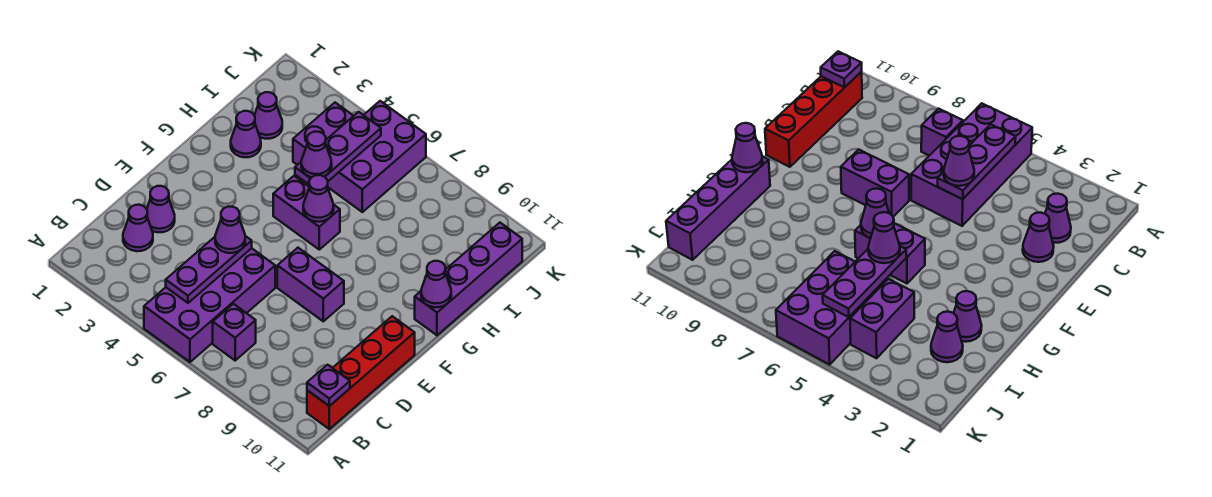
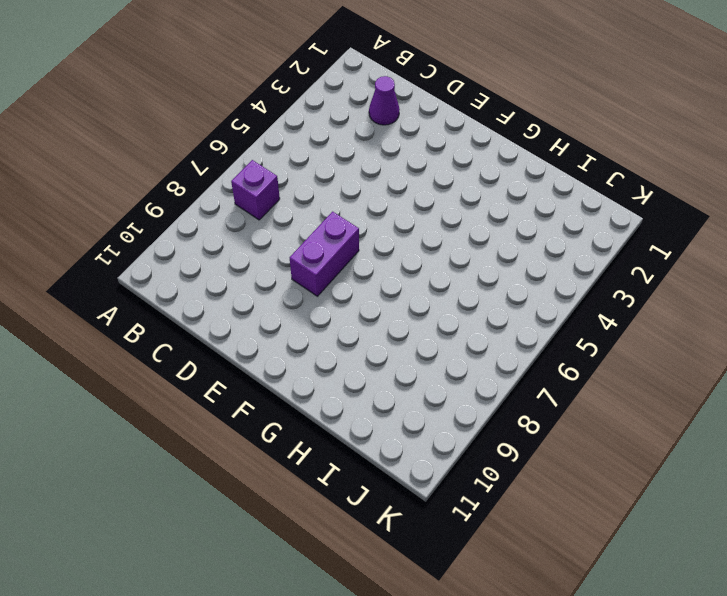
none -> purple brick A5:D6 level 1
none -> red brick B11:E11 level 1
none -> purple cone D2 level 1

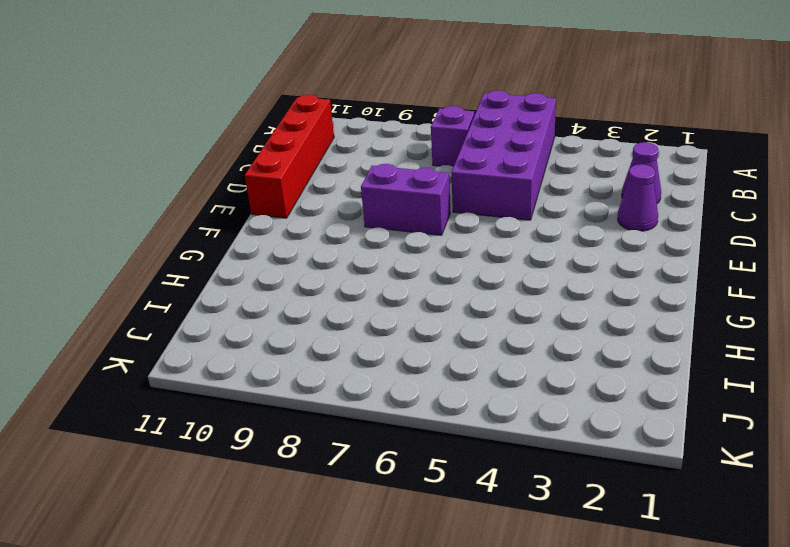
none -> purple brick G5:G6 level 1
none -> purple brick G11:J11 level 1
none -> purple cone H2 level 1

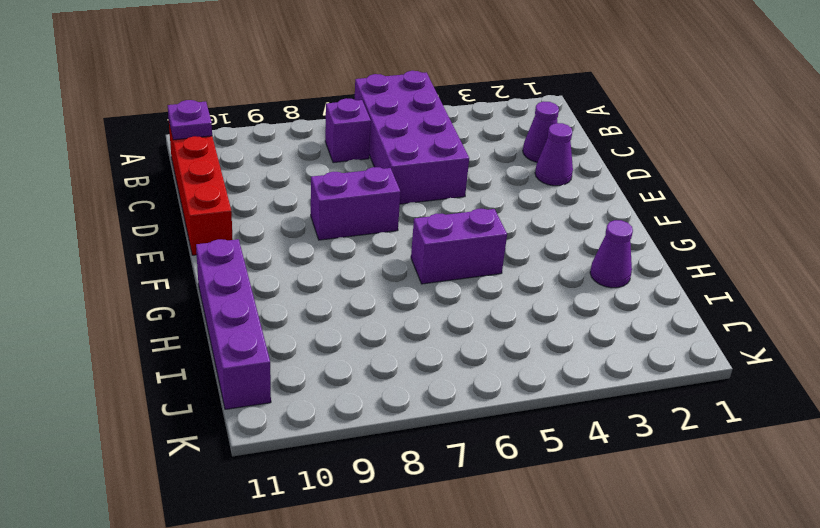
none -> purple cone I2 level 1
none -> purple brick I4:J4 level 1
none -> purple brick I5:K6 level 1

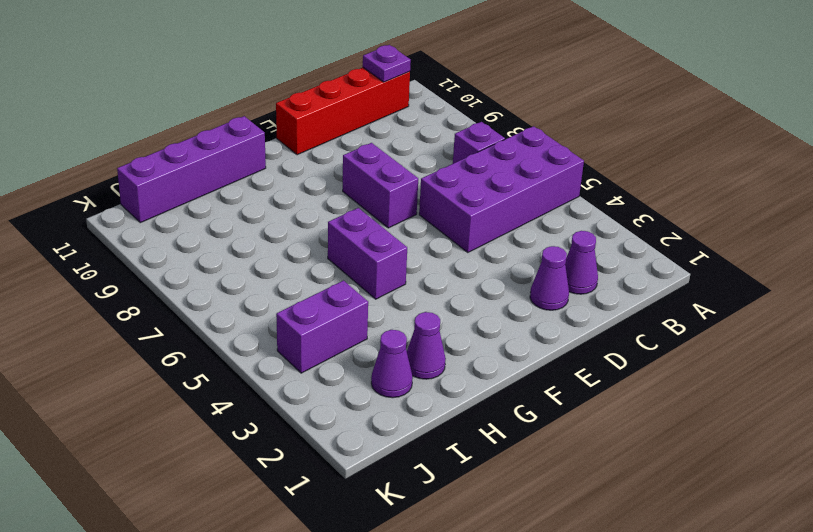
none -> purple brick I5:K6 level 1
none -> purple plate B5:D5 level 2
none -> purple cone G6 level 2

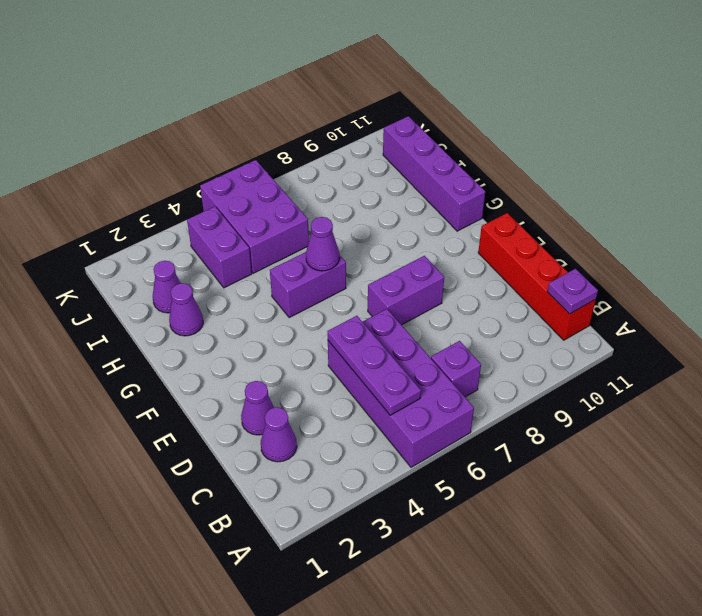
none -> purple cone G11 level 2
none -> purple plate H5:J5 level 2
none -> purple cone D5 level 3

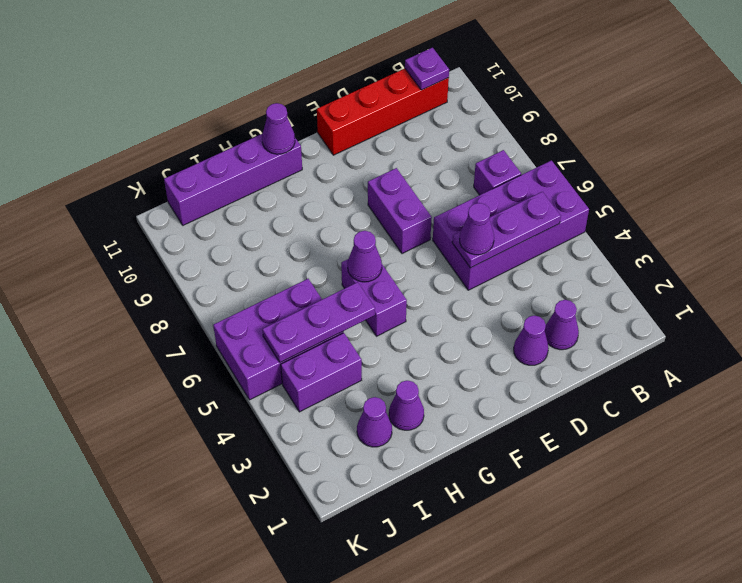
none -> purple cone H5 level 3

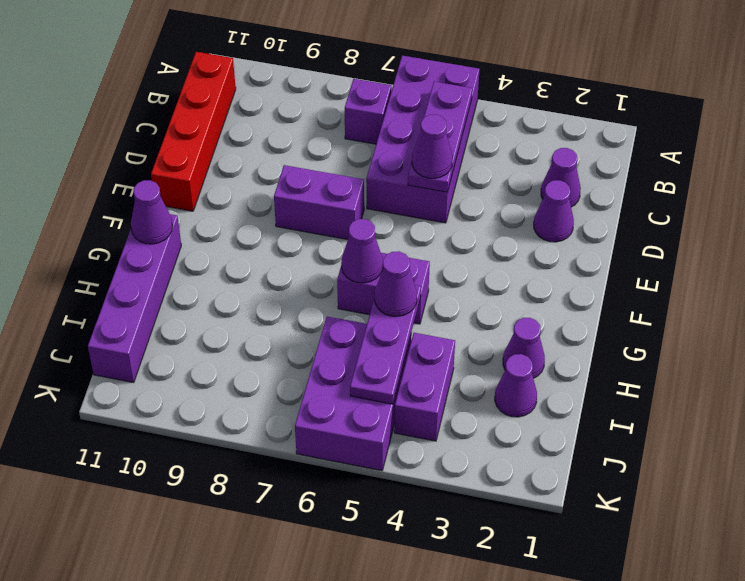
none -> purple plate B11 level 2

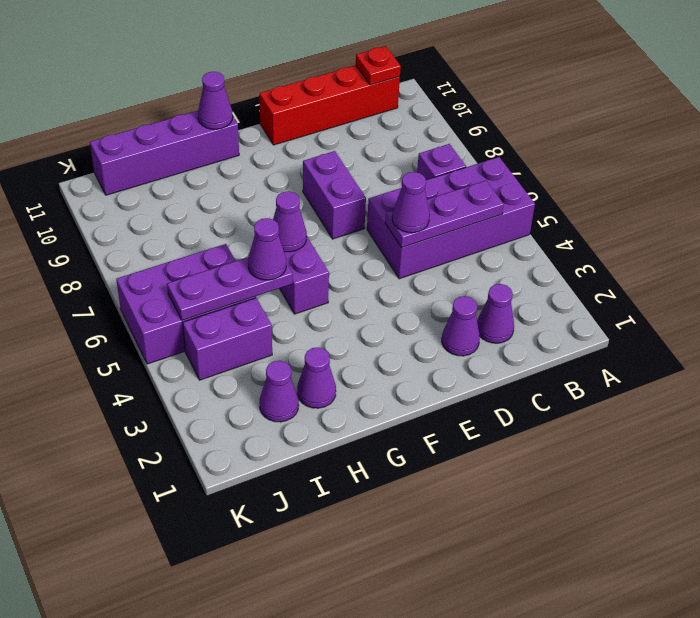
red plate B11 level 2 -> purple plate B11 level 2

